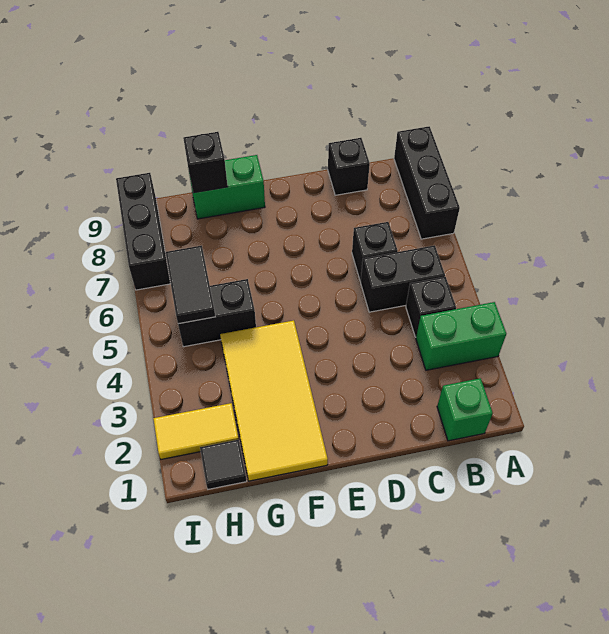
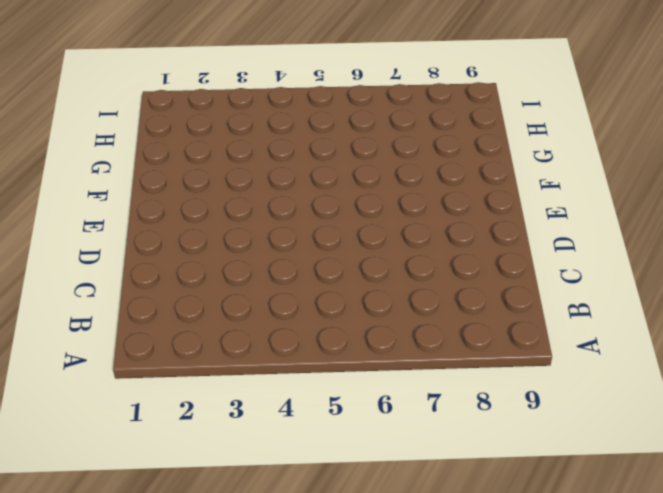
none -> green brick A3:B3 level 1
none -> black brick A7:A9 level 1
none -> green brick B1 level 1

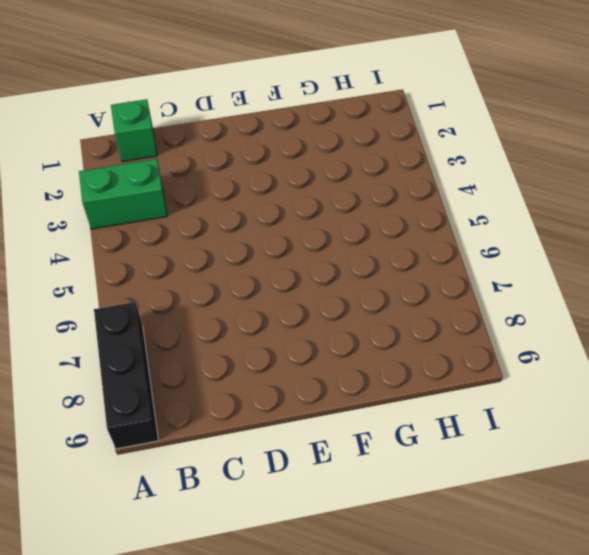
none -> black brick B4 level 1
none -> black brick B5:C5 level 1
none -> black brick C6 level 1

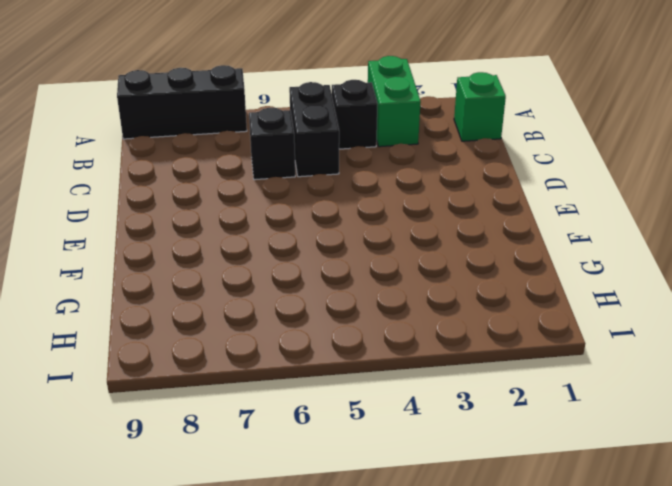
none -> black brick C9 level 1
none -> yellow tile F1:G4 level 1
none -> green brick F9:G9 level 1

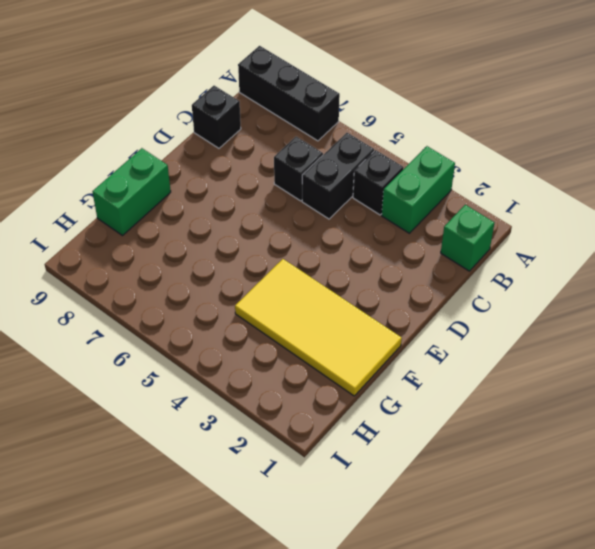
none -> black brick G5:H5 level 1
none -> black tile H1 level 1
none -> yellow tile H2:I2 level 1

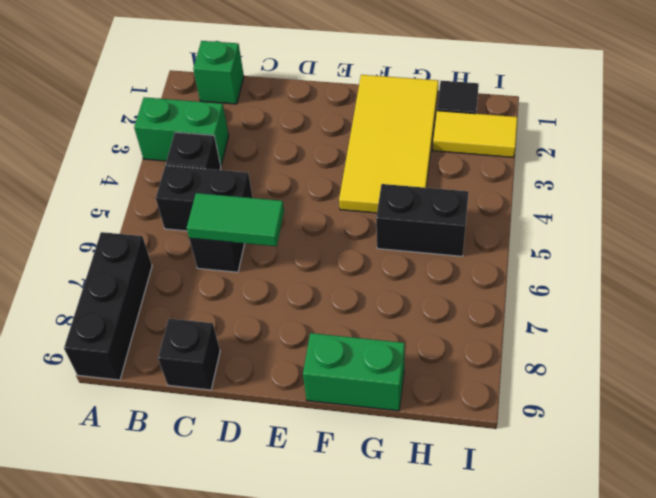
green tile C6:D6 level 2 -> none
none -> black brick I7:I9 level 1
none -> black brick G9 level 2
none -> black tile H5:H6 level 2

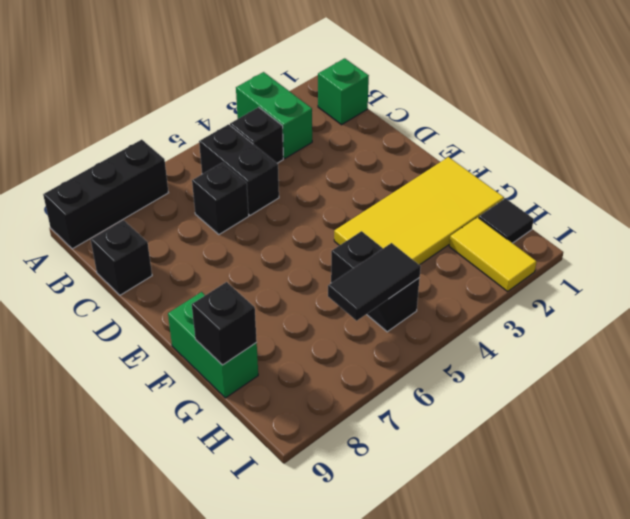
none -> black brick I7:I9 level 1

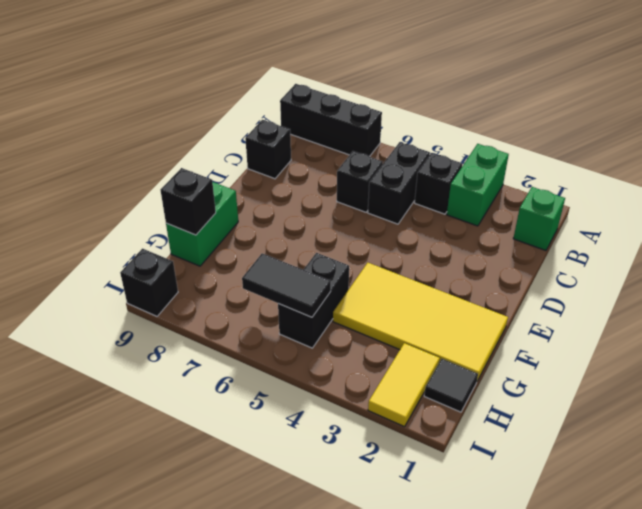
black brick I9 level 1 -> black brick I7:I9 level 1

